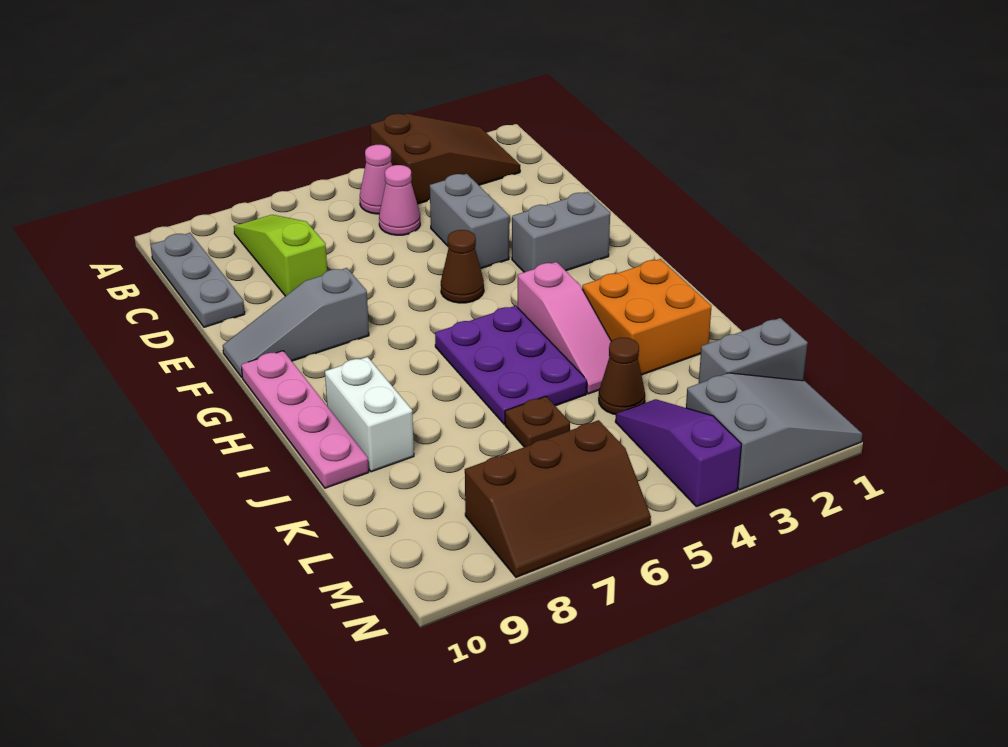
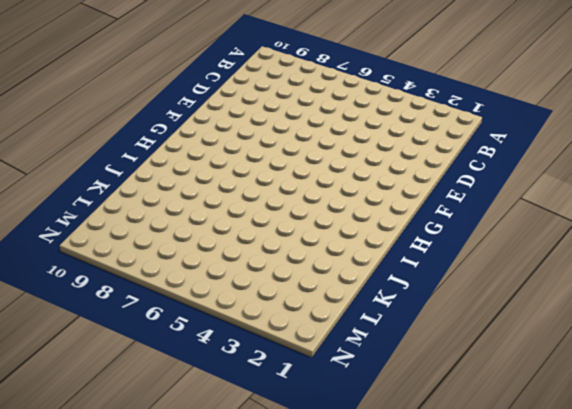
none -> brown slope A2:B4 level 1 top 4
none -> pink cone B5 level 1
none -> lime slope B8:D8 level 1 top D

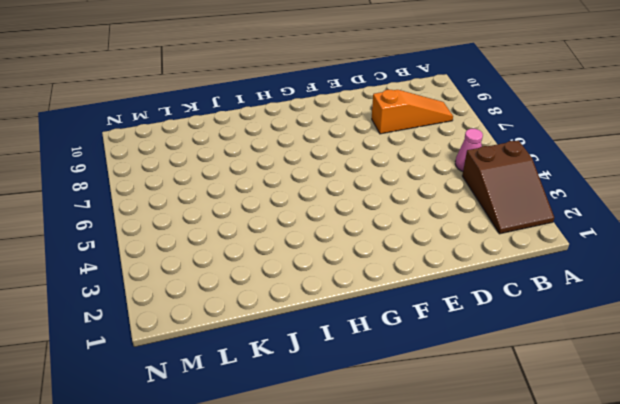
orange slope B8:D8 level 1 top D -> lime slope B8:D8 level 1 top D
none -> grey plate B10:D10 level 1
none -> pink cone C5 level 1
none -> grey brick D4:E4 level 1

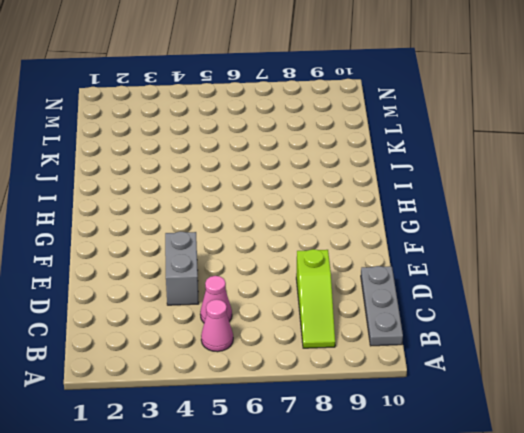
none -> brown slope A2:B4 level 1 top 4
none -> grey brick F2:F3 level 1
none -> brown cone F5 level 1

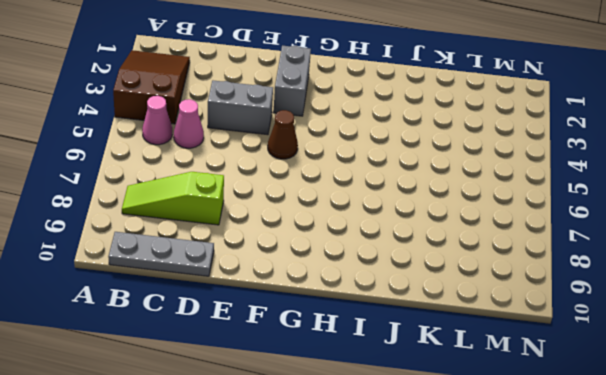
none -> grey slope F8:F10 level 1 top 8
none -> pink plate G10:J10 level 1
none -> pink slope H4:J4 level 1 top H

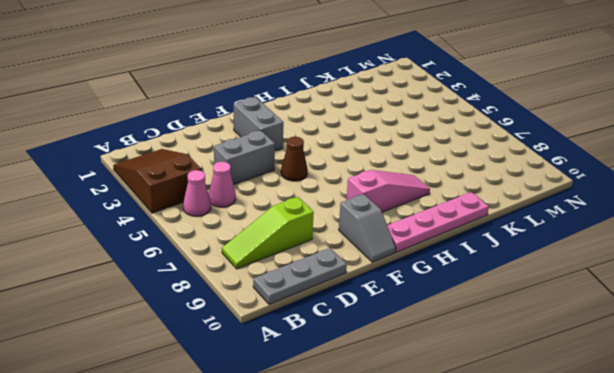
grey slope F9:F10 level 1 top 9 -> grey slope F8:F10 level 1 top 8
pink slope G8:I8 level 1 top G -> pink slope H4:J4 level 1 top H
none -> purple plate H5:J6 level 1
none -> orange brick I2:J3 level 1
none -> white brick I9:J9 level 1

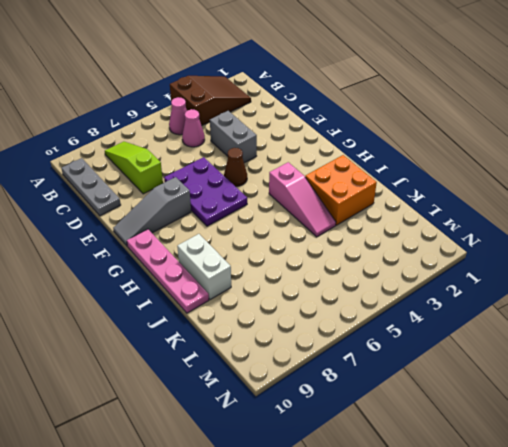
purple plate E6:G7 level 1 -> purple plate H5:J6 level 1
none -> grey brick F2:F3 level 1
none -> brown cone K4 level 1
none -> brown plate K6 level 1

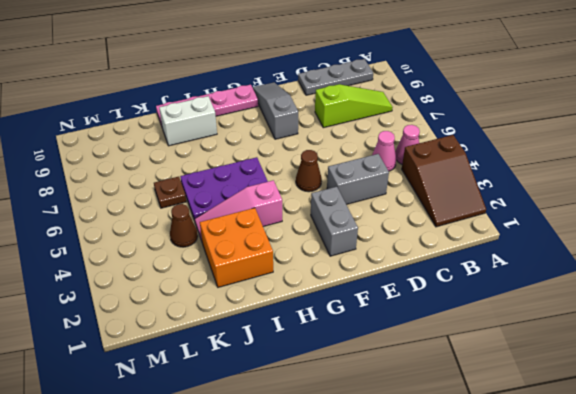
none -> grey brick L1:L2 level 1
none -> purple slope L4:N4 level 1 top N
none -> grey slope M1:N3 level 1 top 3

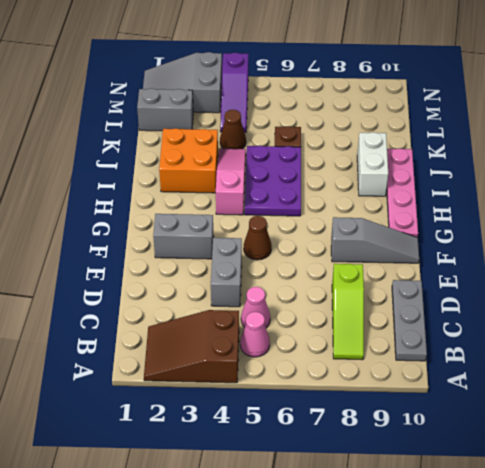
none -> brown slope M6:N8 level 1 top M

